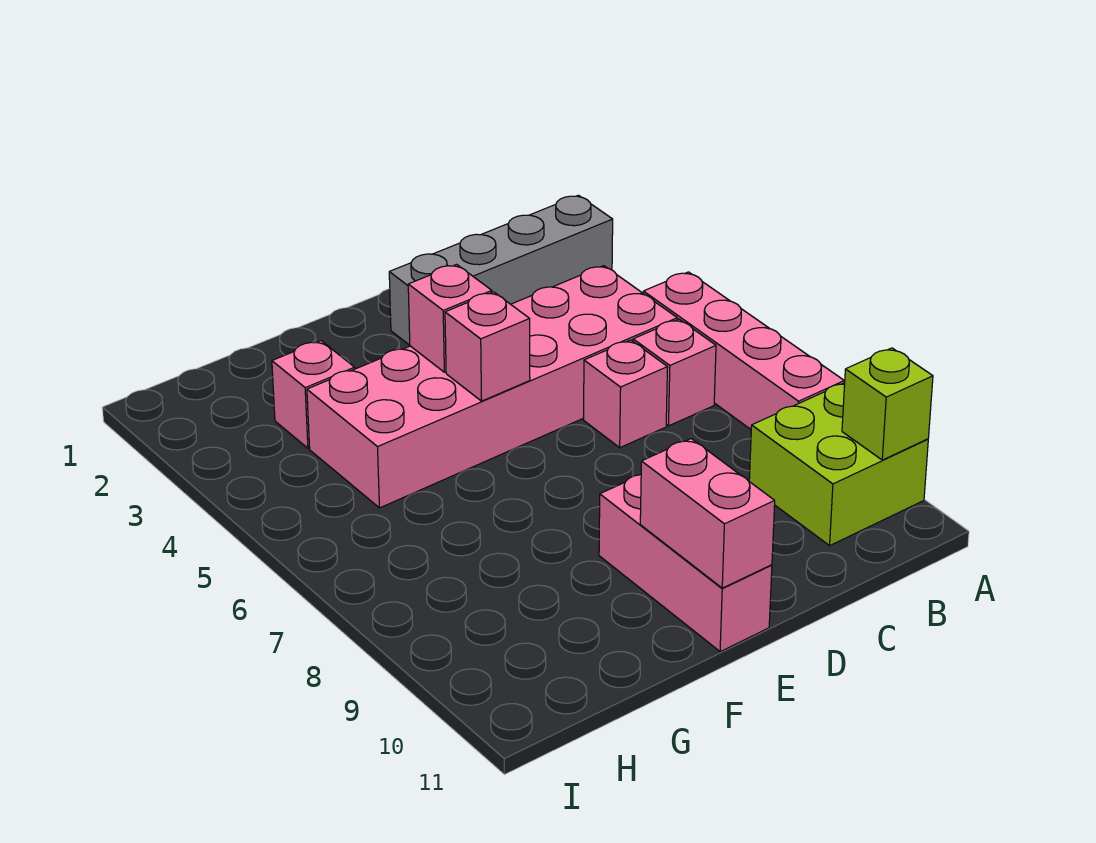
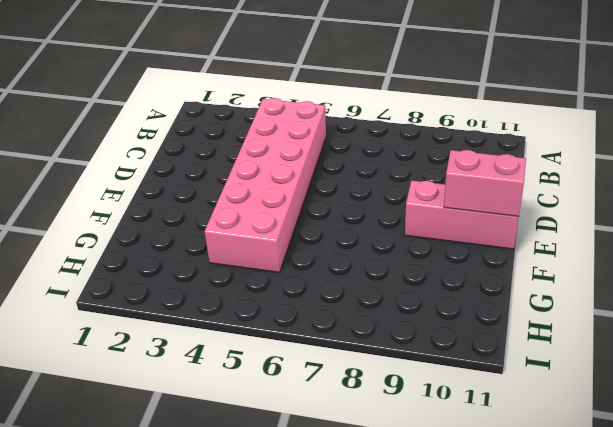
none -> grey brick A2:D2 level 1
none -> pink brick A5:A8 level 1
none -> lime brick A9:B10 level 1

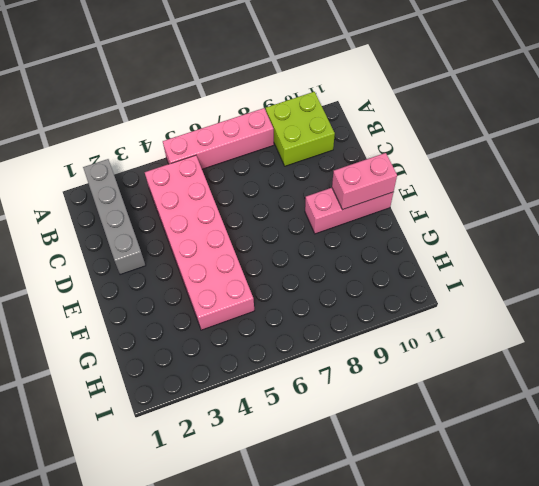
none -> pink brick B6 level 1
none -> pink brick C6 level 1
none -> pink brick G3 level 1

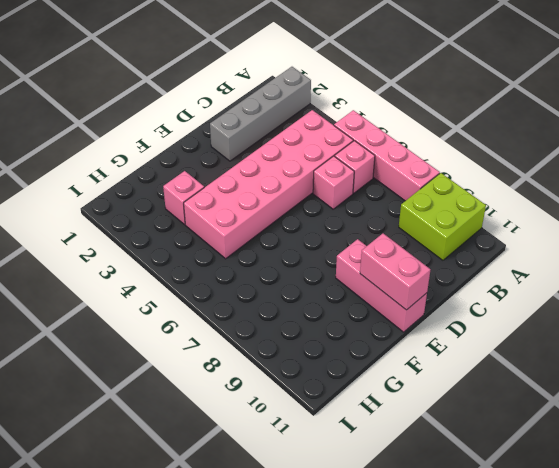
none -> lime brick A10 level 2
none -> pink brick E4 level 2
none -> pink brick E5 level 2

